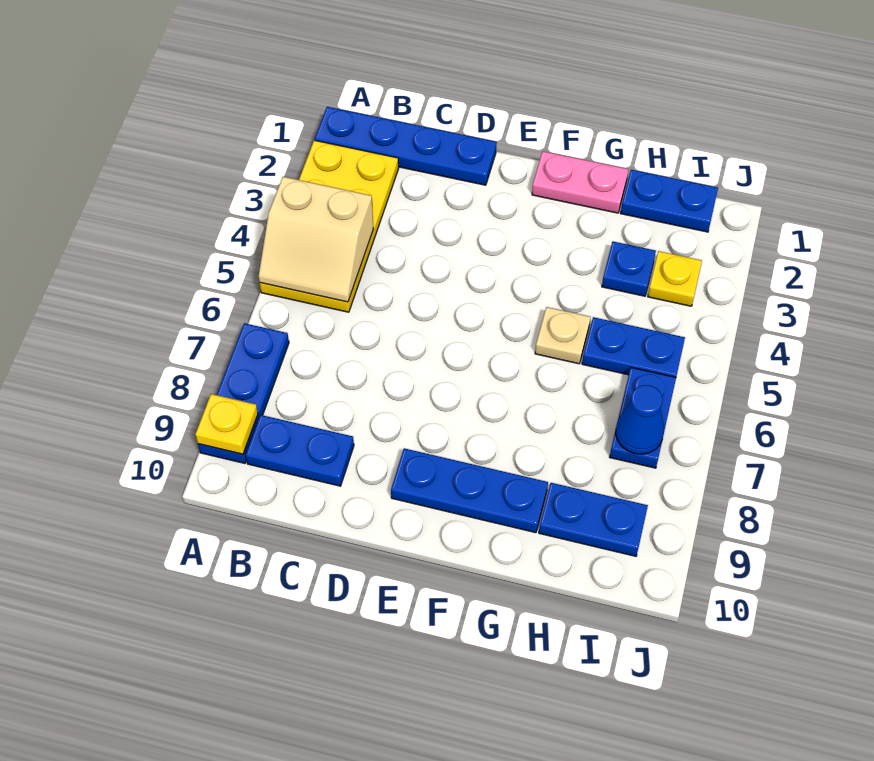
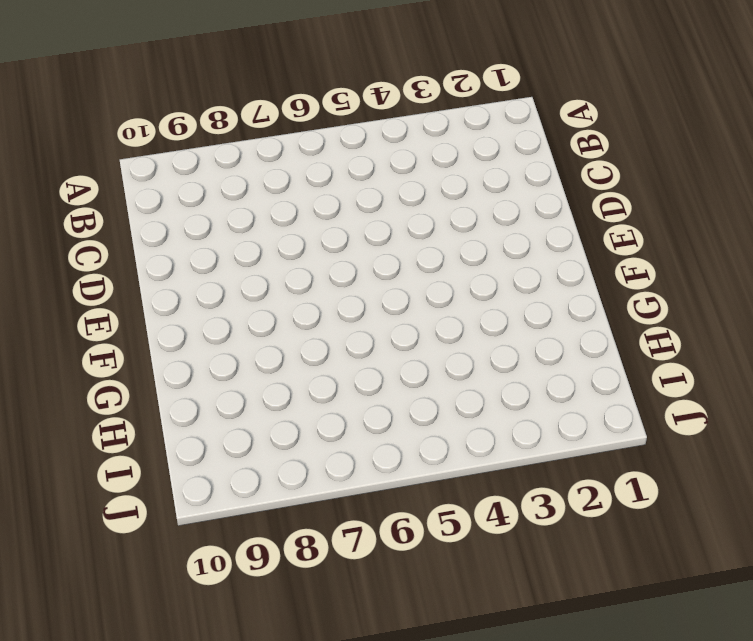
none -> blue plate A1:D1 level 1
none -> yellow plate A2:B5 level 1
none -> blue plate A7:A9 level 1

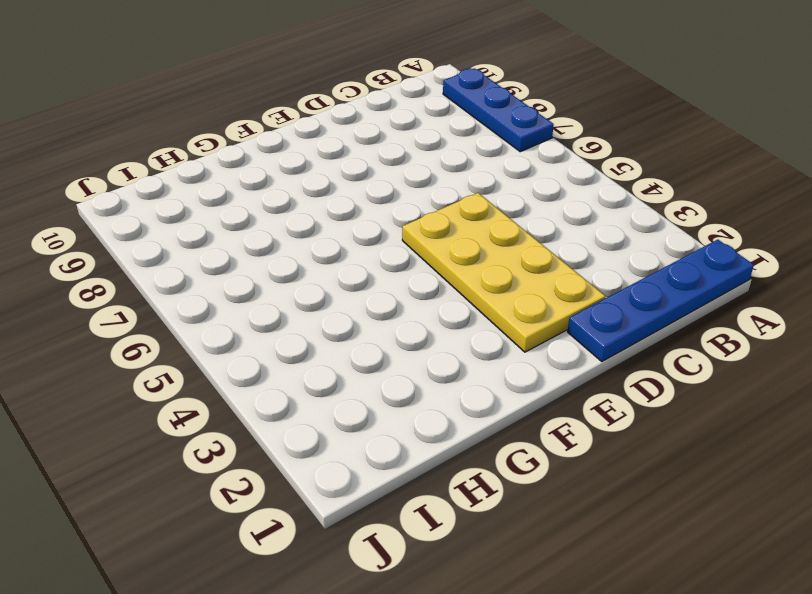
yellow plate D2:E5 level 1 -> yellow plate A2:B5 level 1
none -> blue plate B9:C9 level 1
none -> blue plate E9:G9 level 1
none -> pink plate F1:G1 level 1

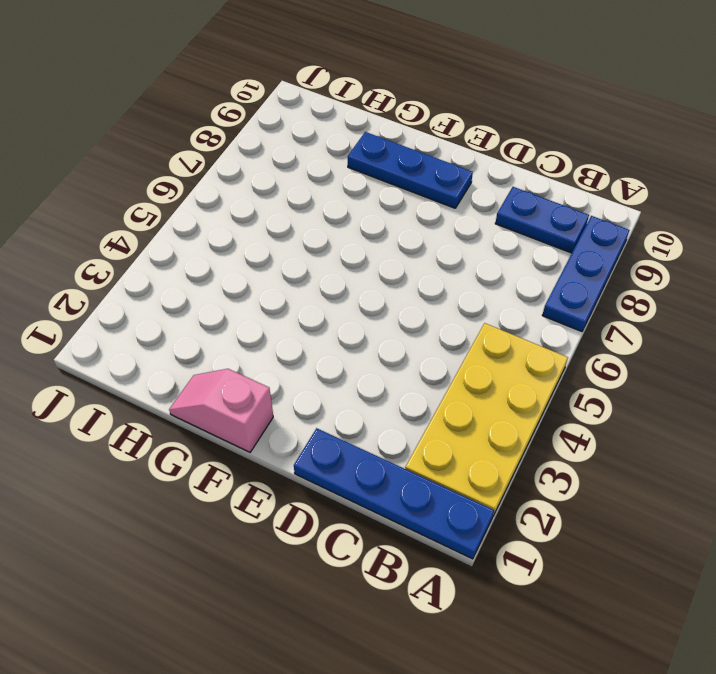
pink slope F1:G1 level 1 top F -> pink plate F1:G1 level 1
none -> tan plate G5 level 1
none -> blue plate H1:I1 level 1
none -> blue plate H3 level 1

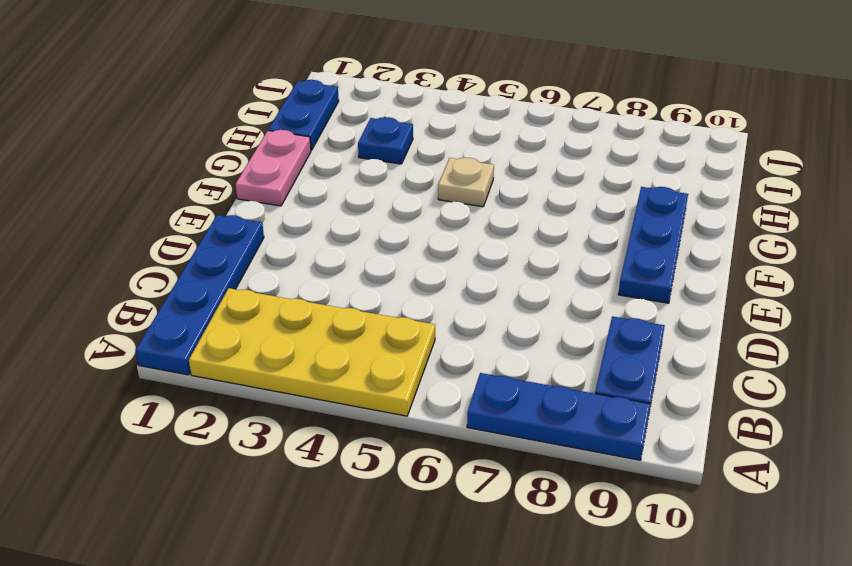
none -> blue plate H5:I5 level 1
none -> blue plate H9:I9 level 1
none -> yellow plate I3 level 1

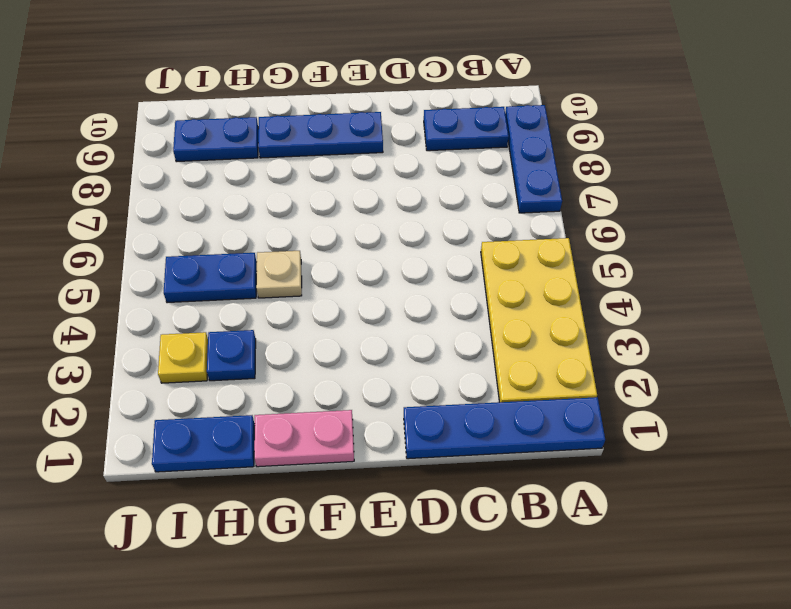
none -> blue plate I6:I7 level 1
none -> tan slope A4:B5 level 2 top 4
none -> yellow plate A9 level 2

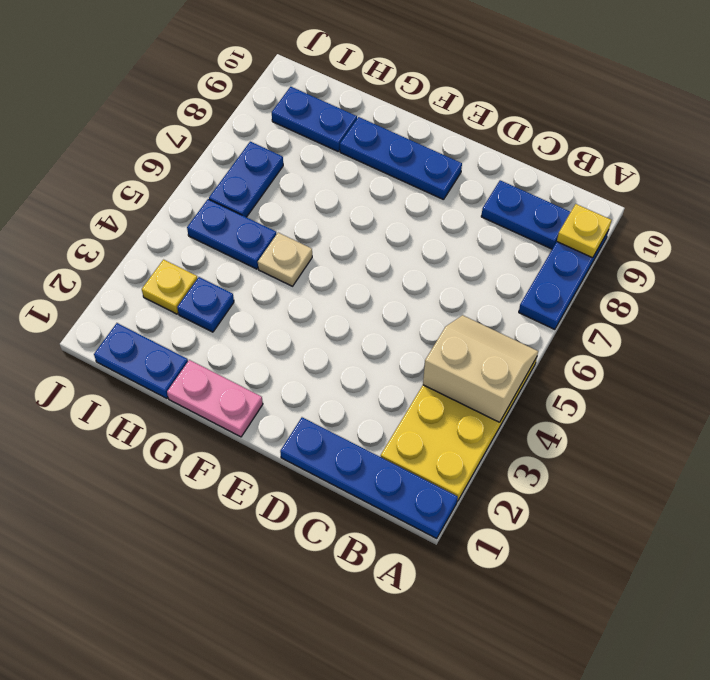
none -> blue cone I7 level 2

